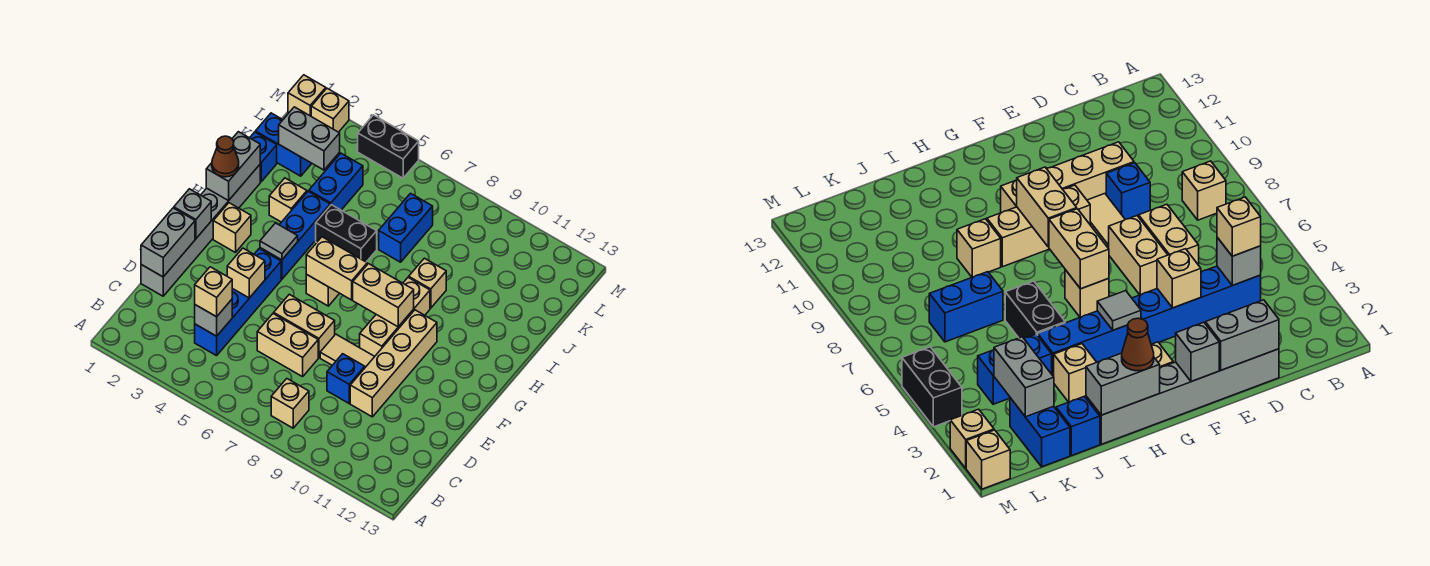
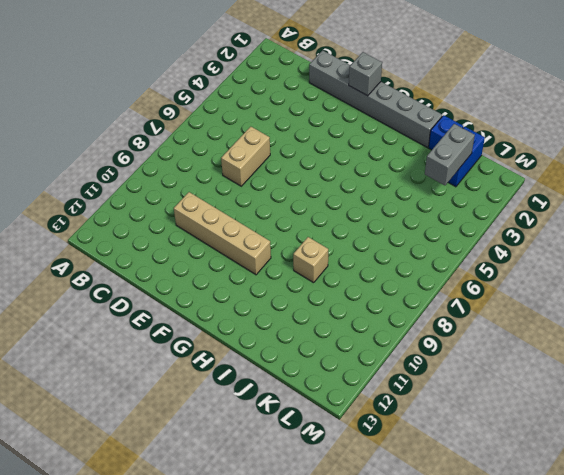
none -> tan brick B8 level 1
none -> blue brick C4:F4 level 1
none -> blue brick D9 level 1
none -> tan brick E6:E7 level 1

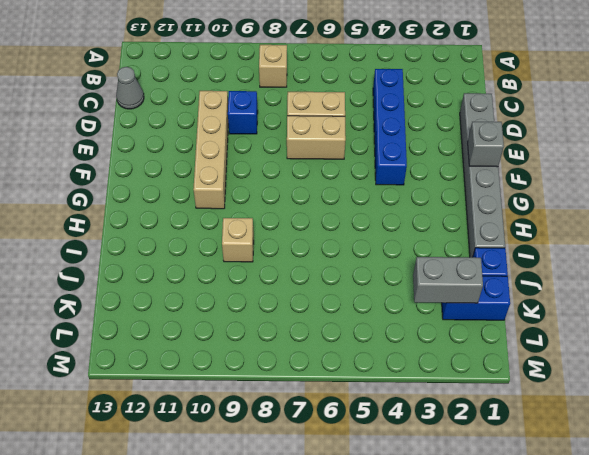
grey cone C13 level 1 -> none
none -> tan tile E8:E9 level 1
none -> tan brick F9:H9 level 1
none -> tan brick G2 level 1
none -> blue brick G4:I4 level 1

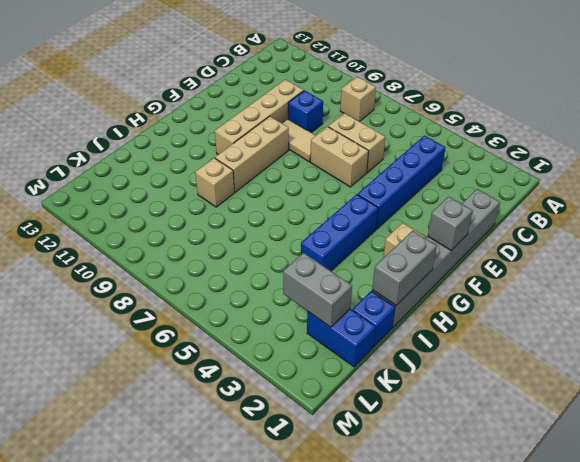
none -> tan brick G6 level 1
none -> tan brick I3 level 1
none -> black brick I5:I6 level 1
none -> blue brick J4:K4 level 1

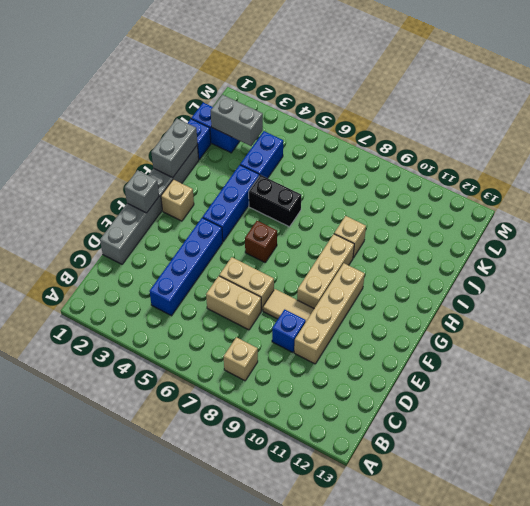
brown brick G6 level 1 -> tan brick G6 level 1
none -> tan brick I3 level 1
none -> blue brick J7:K7 level 1
none -> tan brick M1 level 1
none -> tan brick M2 level 1

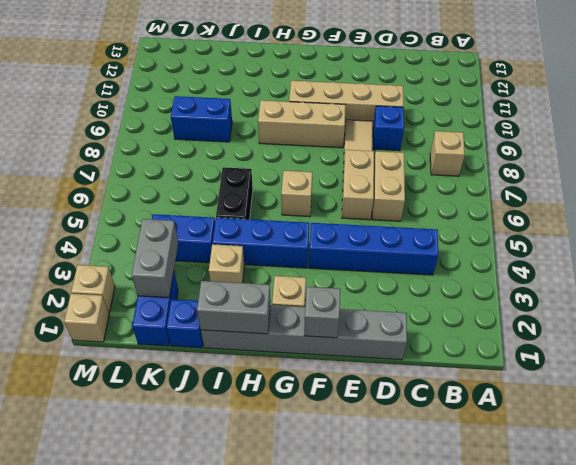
blue brick J9:K9 level 1 -> blue brick J7:K7 level 1
none -> tan brick I9 level 1
none -> black brick M4:M5 level 1
none -> grey brick C4 level 2
none -> grey brick D1:E1 level 2

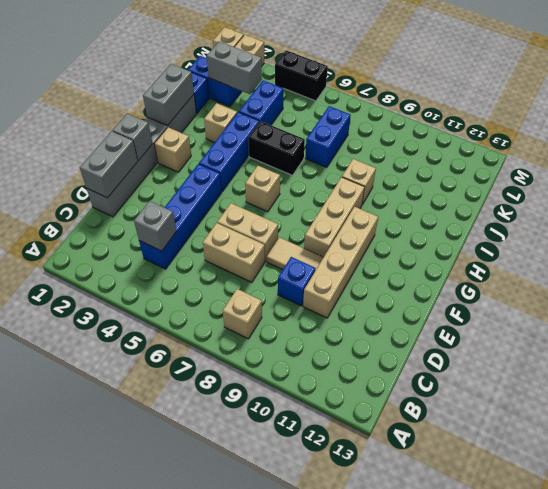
none -> tan brick E4 level 2
none -> grey tile G4 level 2
none -> tan brick G6:G7 level 2
none -> tan brick G8:G9 level 2

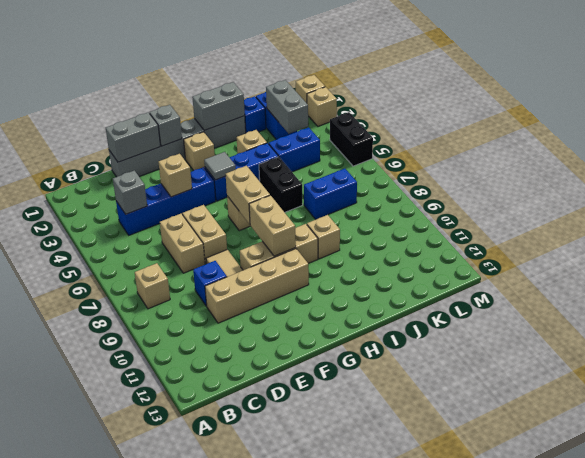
none -> tan brick C4 level 3
none -> brown cone H1 level 3

